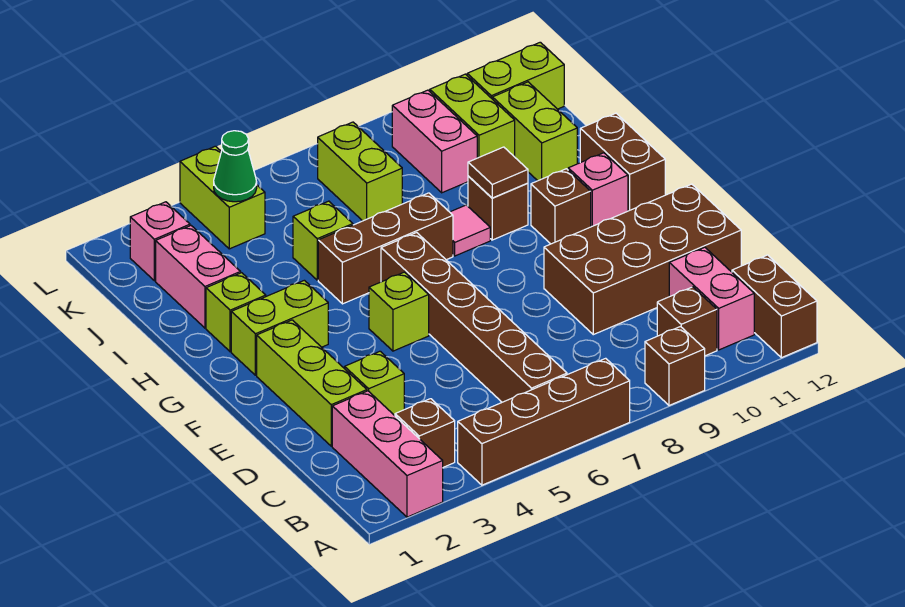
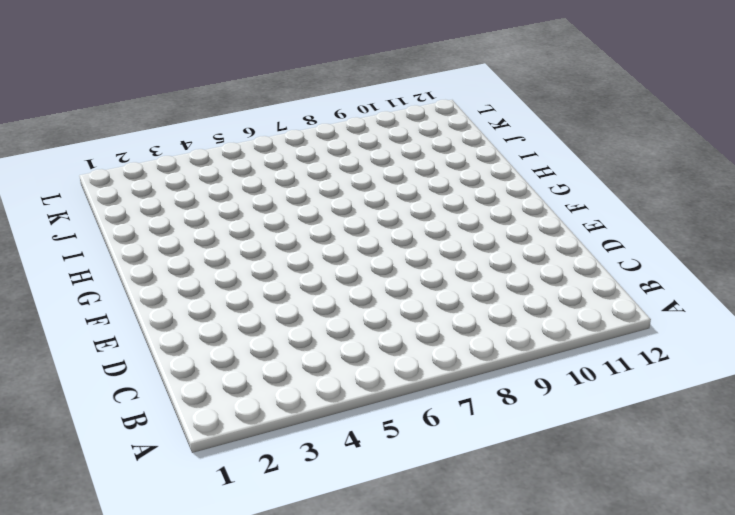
none -> pink brick A2:C2 level 1
none -> brown brick A4:A7 level 1
none -> brown brick A9 level 1
none -> brown brick A12:B12 level 1

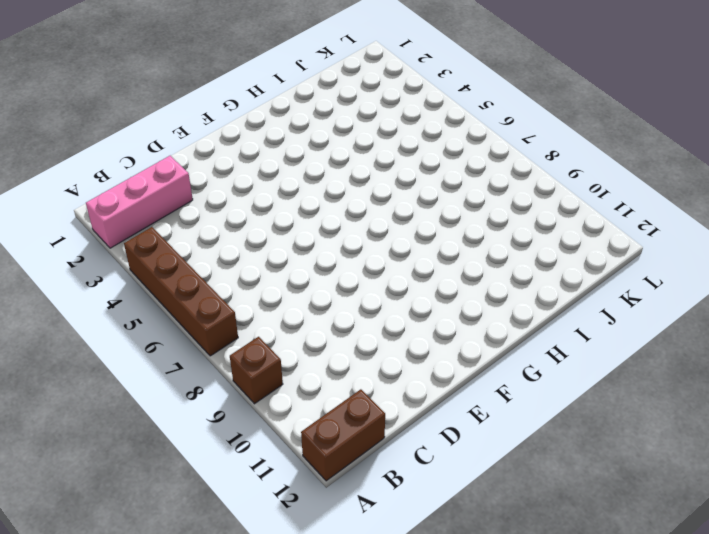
none -> brown brick B3 level 1
none -> brown brick B6:G6 level 1
none -> brown brick B10 level 1
none -> pink brick B11:C11 level 1

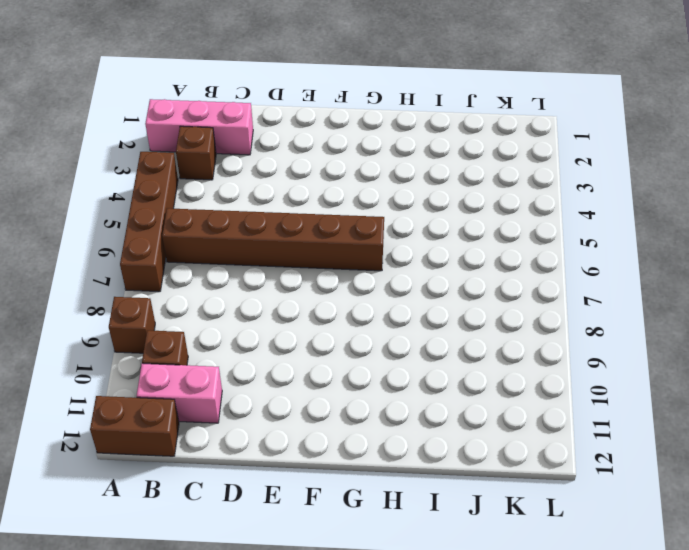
none -> lime brick D2:F2 level 1
none -> lime brick D3 level 1
none -> brown brick D9:E12 level 1
none -> lime brick F5 level 1

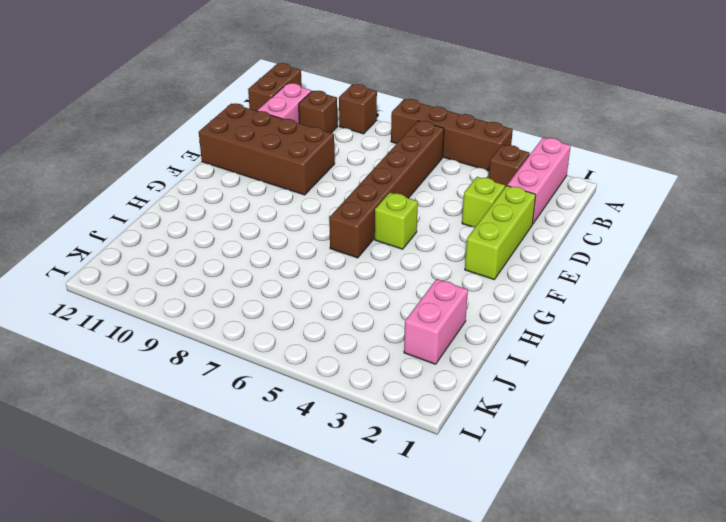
none -> lime brick G2:G3 level 1
none -> brown brick G10 level 1
none -> pink brick G11 level 1
none -> brown brick G12:H12 level 1

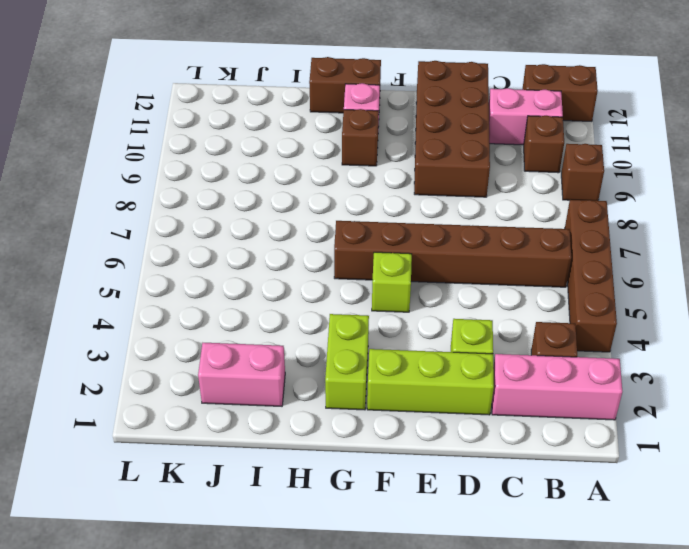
none -> lime brick H2 level 1
none -> brown brick H5:H7 level 1
none -> pink tile H8 level 1
none -> brown brick H9 level 1

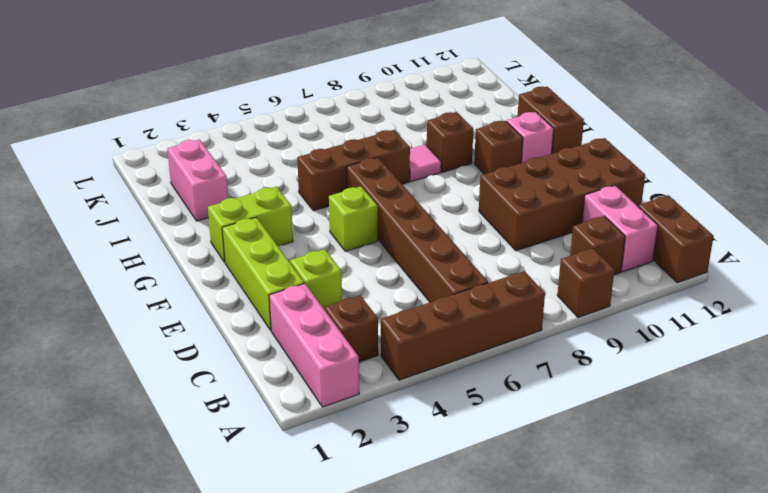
none -> lime brick H2 level 1
none -> lime brick I5 level 1
none -> lime brick I11:J11 level 1
none -> lime brick J7:K7 level 1

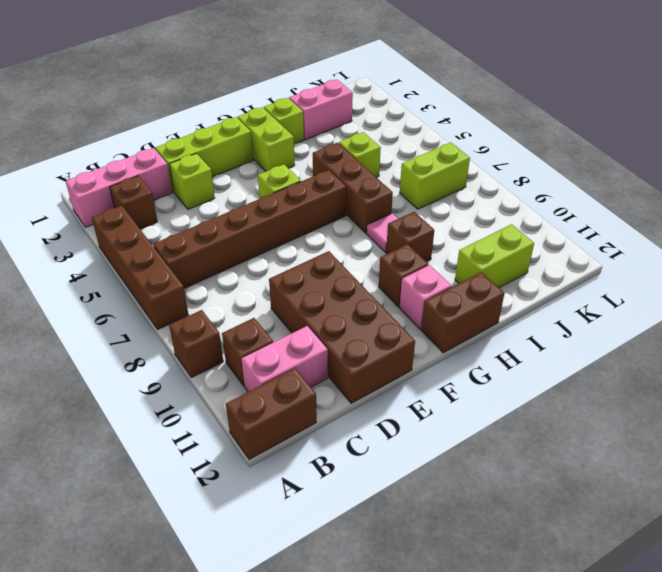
none -> pink brick J9:K9 level 1
none -> lime brick J10:K10 level 1
none -> pink brick K2 level 1
none -> lime brick K4:L4 level 1

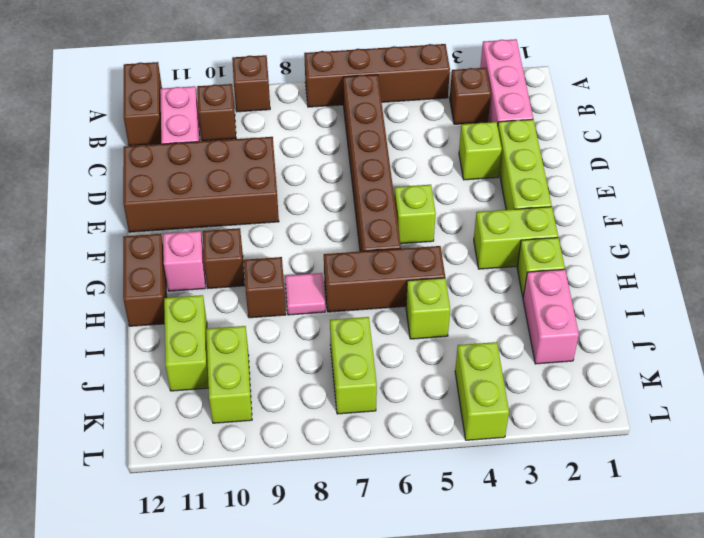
none -> pink brick J9:K9 level 1
none -> pink brick K2 level 1
none -> lime brick K11:K12 level 1
none -> brown tile H9 level 2

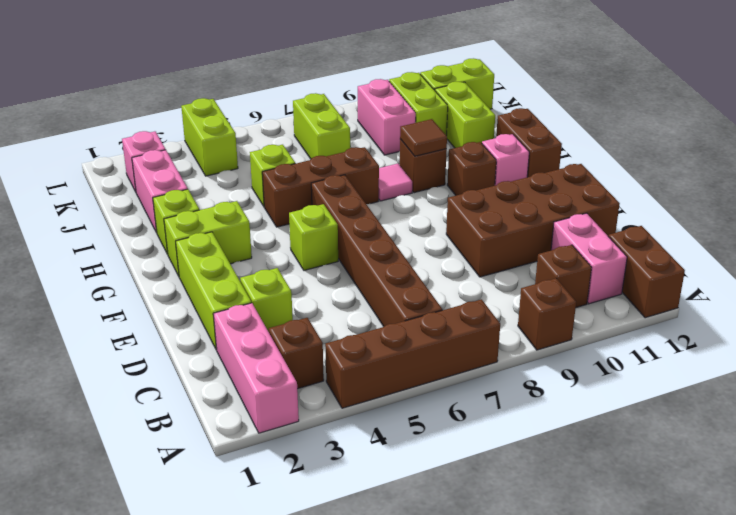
none -> green cone K4 level 2

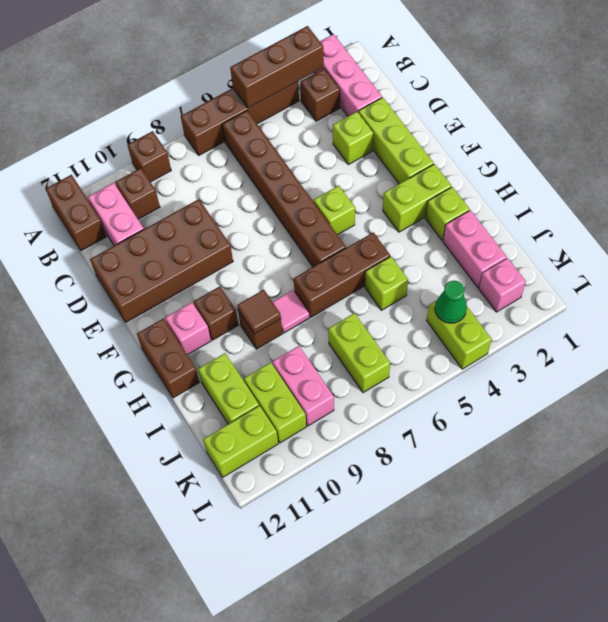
brown brick A3:A5 level 2 -> none

